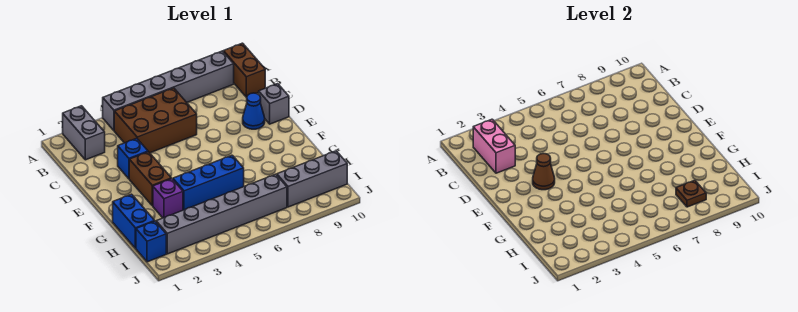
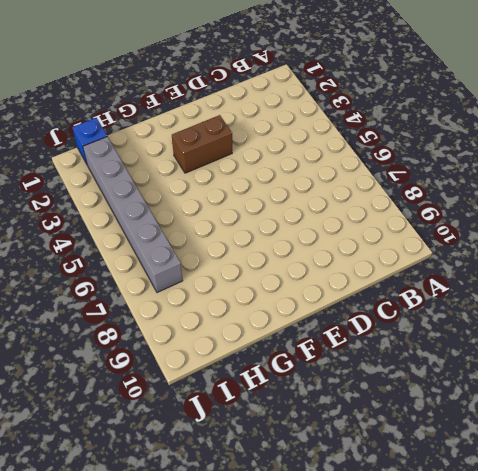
none -> grey brick A2:B2 level 1
none -> grey brick A4:A9 level 1
none -> brown brick A10:B10 level 1

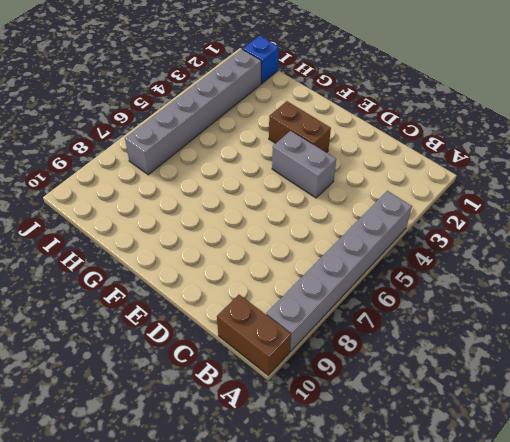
grey brick D4:E4 level 1 -> grey brick A2:B2 level 1
none -> brown brick B4:C6 level 1
none -> blue brick D3 level 1
none -> blue cone D9 level 1

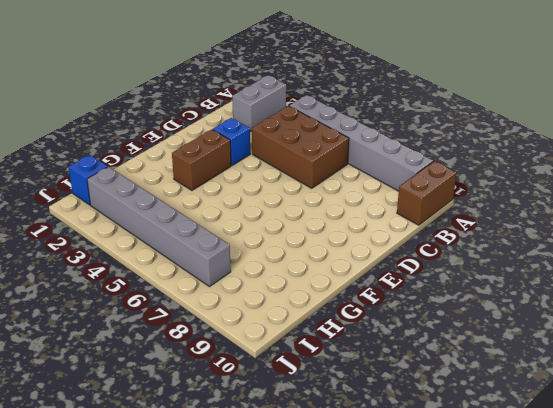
none -> blue cone D9 level 1
none -> grey brick D10 level 1
none -> blue brick G1:H1 level 1

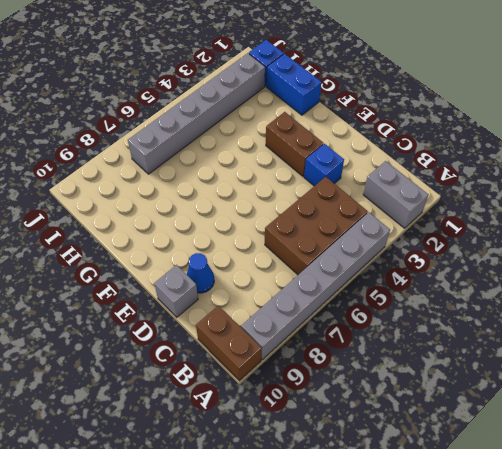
none -> purple brick G3 level 1
none -> blue brick G4:G6 level 1
none -> grey brick I8:I10 level 1

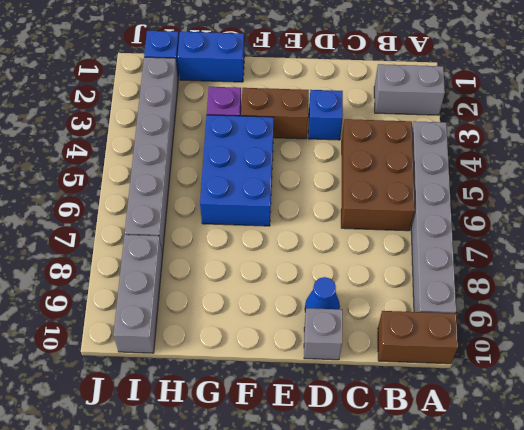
blue brick F4:G6 level 1 -> blue brick G4:G6 level 1
none -> pink brick B2:C2 level 2
none -> brown cone E3 level 2
none -> brown plate I8 level 2

